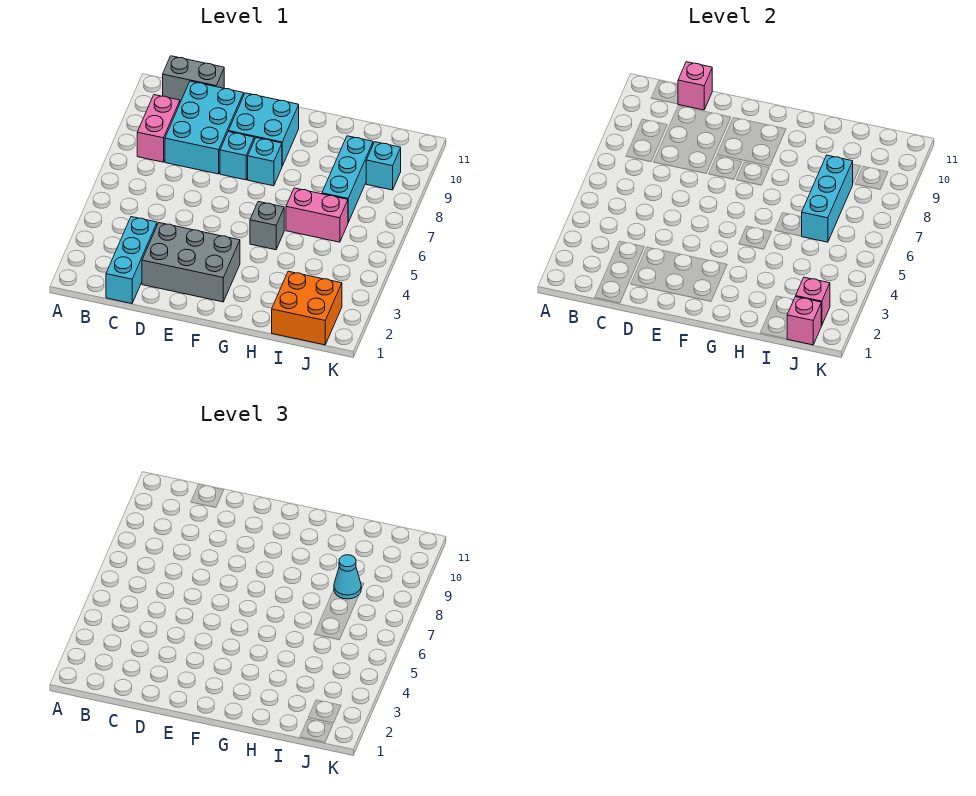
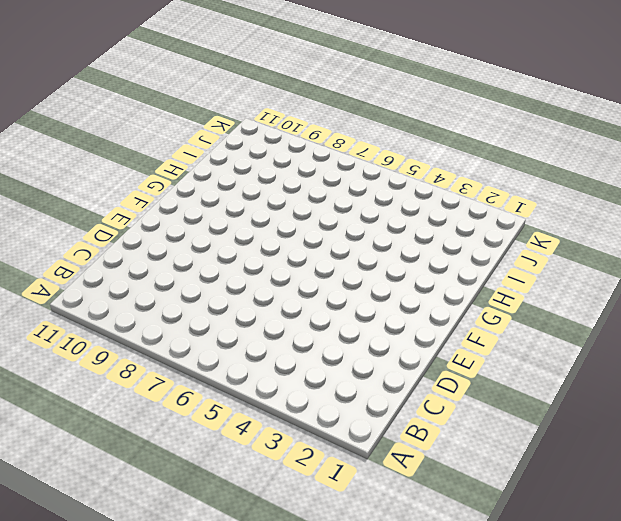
none -> pink brick B8:B9 level 1
none -> grey brick B11:C11 level 1
none -> cyan brick C1:C3 level 1

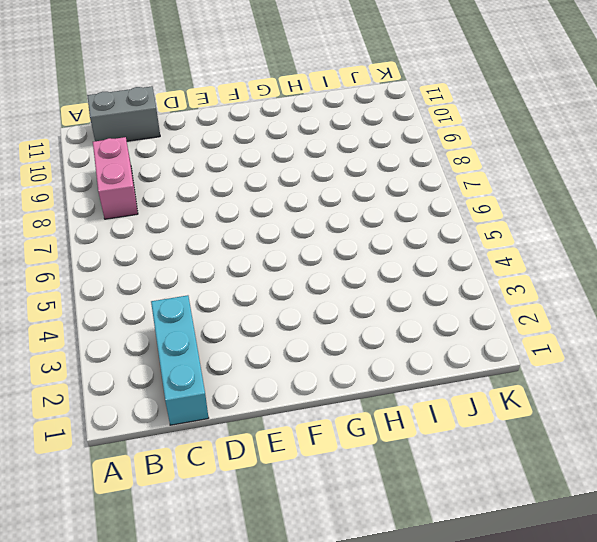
none -> cyan brick C8:D10 level 1
none -> grey brick D2:F3 level 1
none -> cyan brick E8 level 1

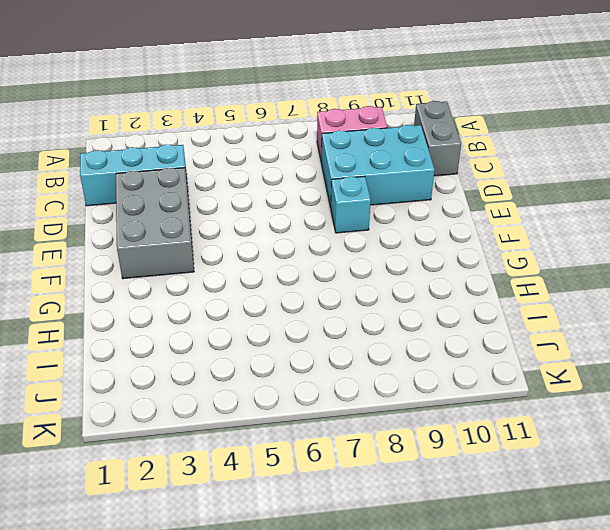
none -> cyan brick E9:F10 level 1
none -> cyan brick F8 level 1
none -> grey brick G5 level 1

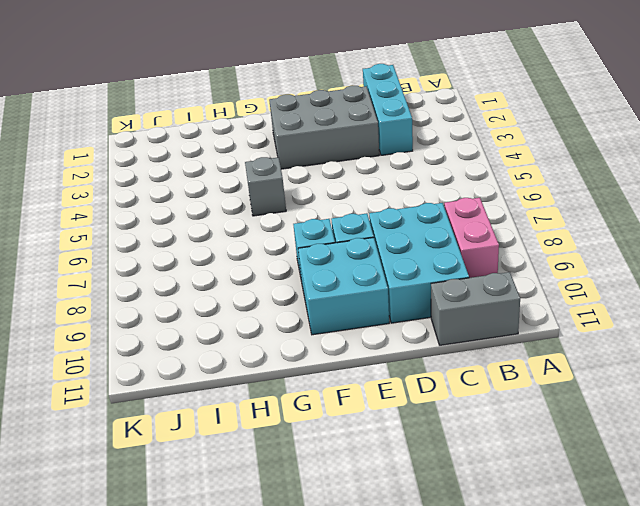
none -> pink brick H6:I6 level 1
none -> orange brick I1:J2 level 1
none -> cyan brick I7:I9 level 1

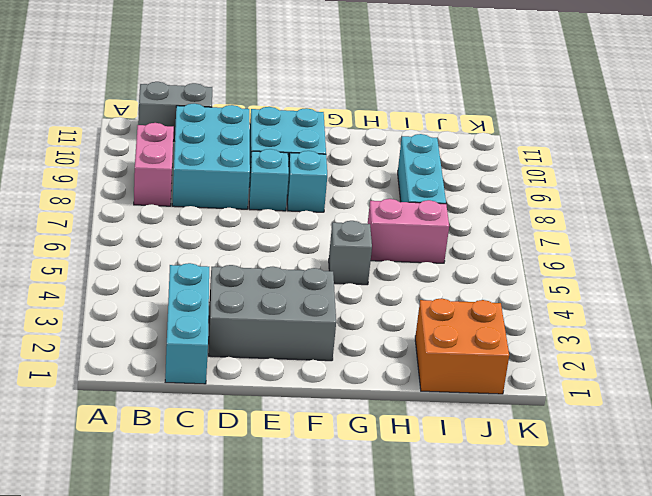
none -> cyan brick J9 level 1
none -> pink brick C11 level 2
none -> cyan brick I6:I8 level 2

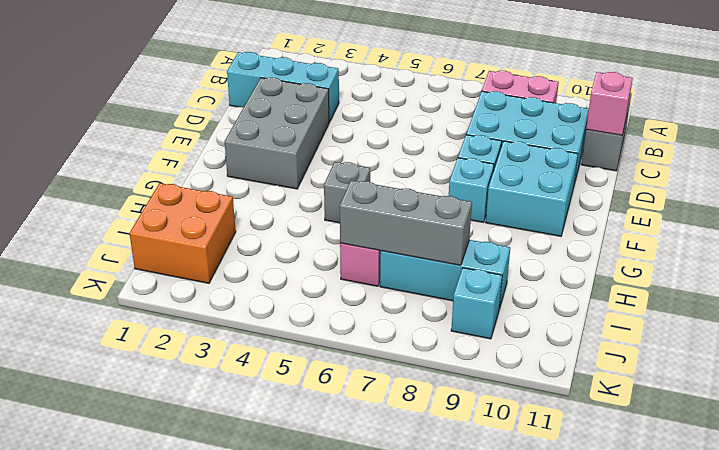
grey brick I6:I8 level 2 -> cyan brick I6:I8 level 2
none -> pink brick J1 level 2
none -> pink brick J2 level 2
none -> cyan cone I8 level 3

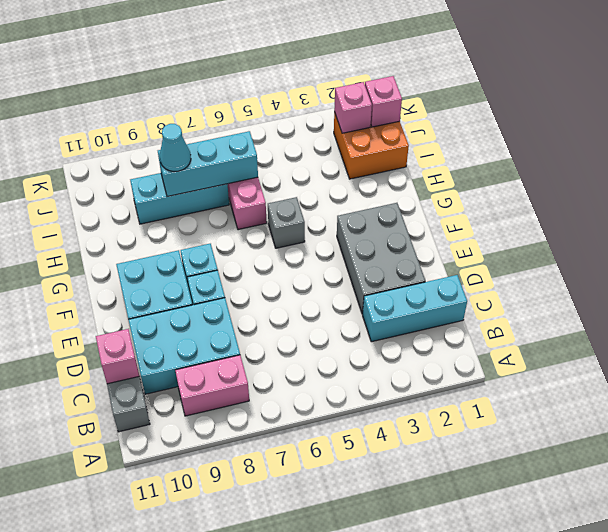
none -> cyan brick J9 level 1

